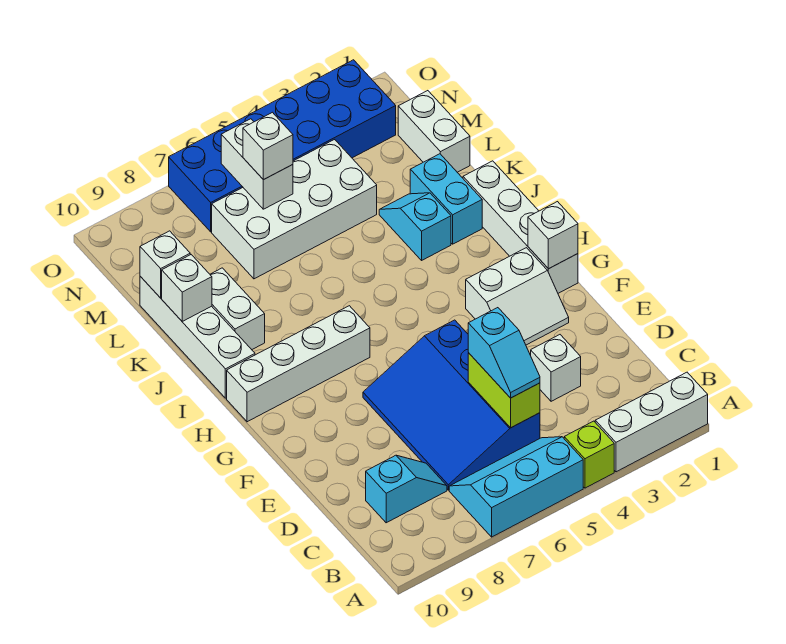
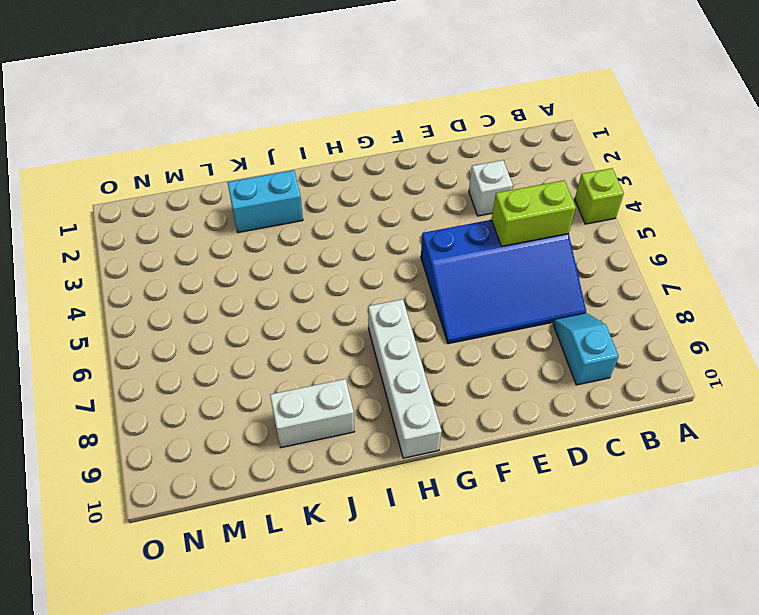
none -> white brick A1:A3 level 1
none -> cyan slope A5:B7 level 1 top A
none -> white slope F2:G3 level 1 top G

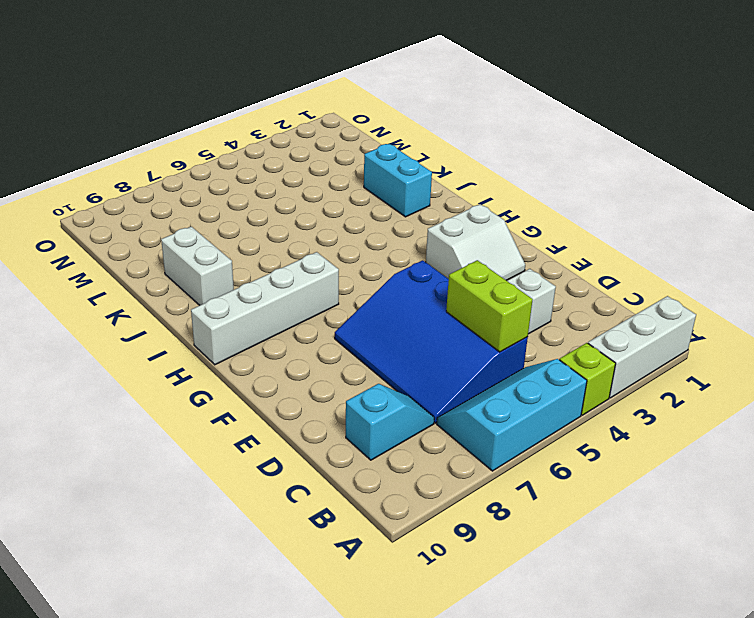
none -> white brick G1:J1 level 1
none -> white brick I10:L10 level 1
none -> cyan slope J3:K3 level 1 top J

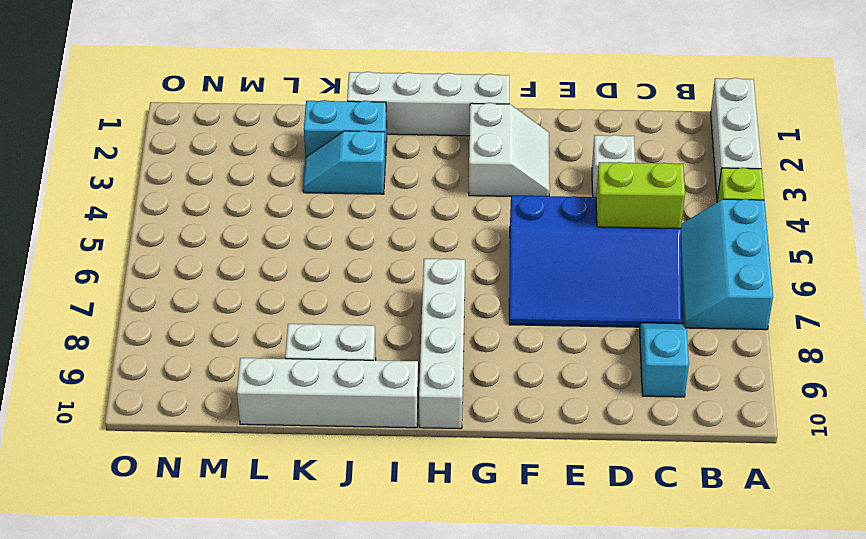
none -> white brick L1:M1 level 1
none -> white brick L4:M7 level 1
none -> blue brick N2:O7 level 1

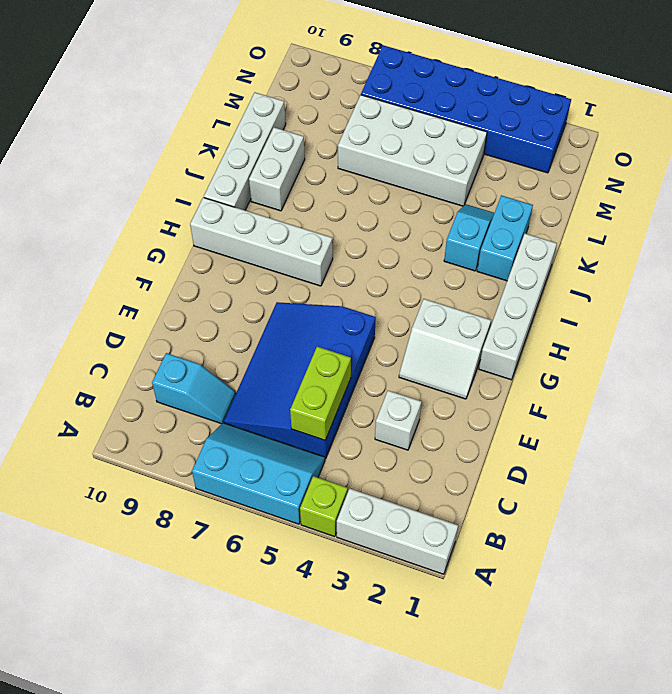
none -> white brick L1:M1 level 1
none -> white brick G1 level 2
none -> white brick K10 level 2

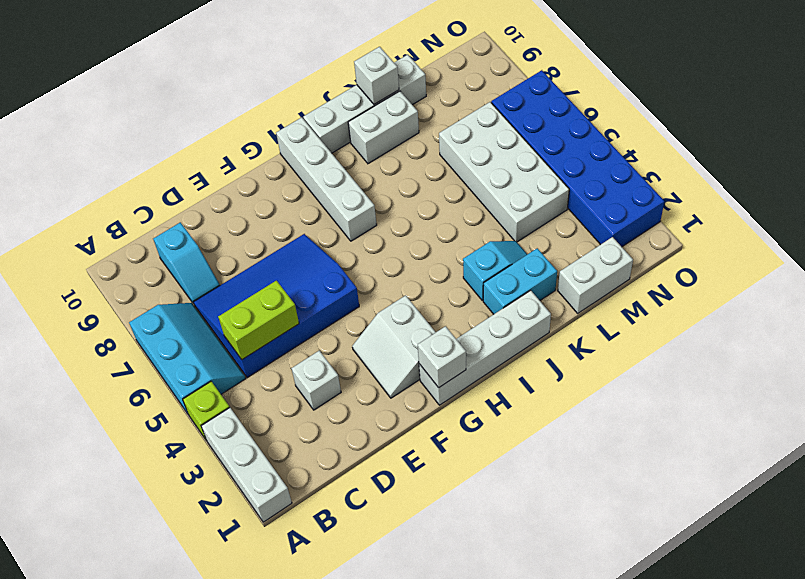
none -> white brick L10 level 2
none -> white brick M6:N6 level 2
none -> cyan slope C5:D5 level 3 top D

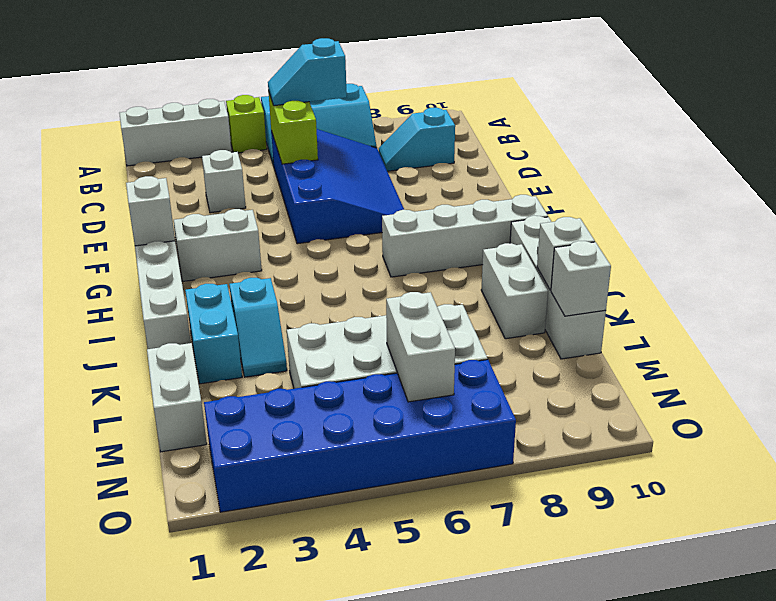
cyan slope C5:C6 level 3 top 6 -> cyan slope C5:D5 level 3 top D
none -> white brick M6 level 3

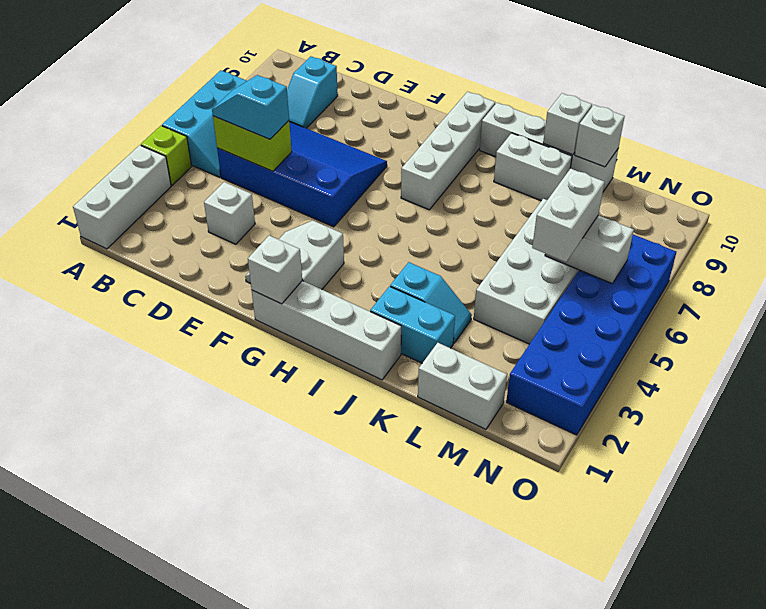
white brick M5:M6 level 3 -> white brick M6 level 3

